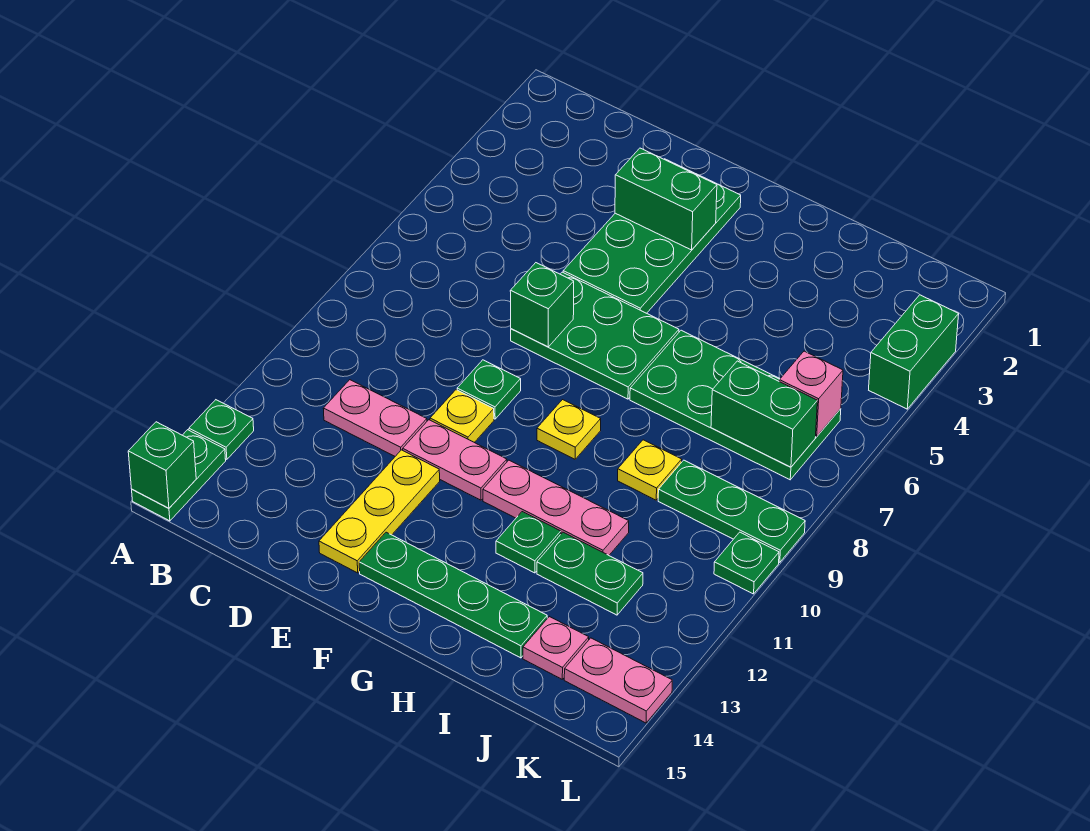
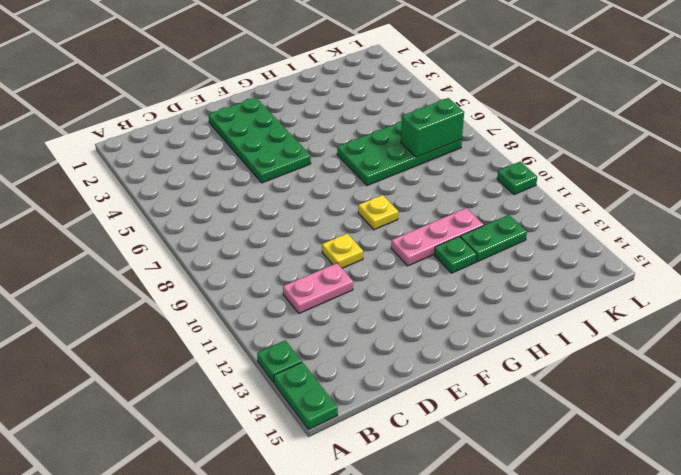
none -> green plate E6:G7 level 1
none -> green plate E9 level 1
none -> pink plate E11:F11 level 1

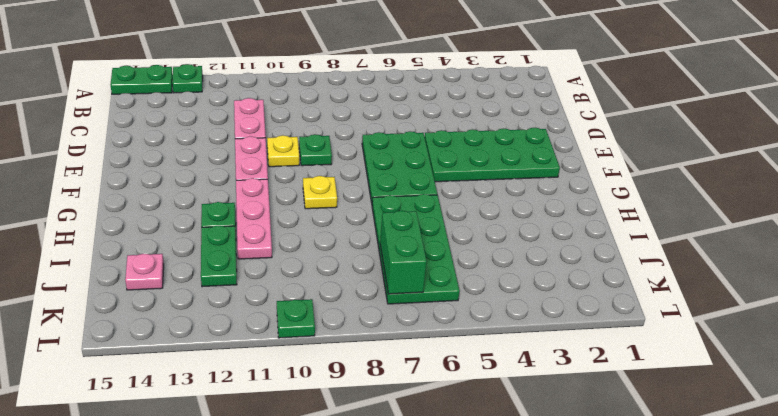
none -> yellow plate E12:E14 level 1
none -> green plate F14:I14 level 1
none -> yellow plate I9 level 1

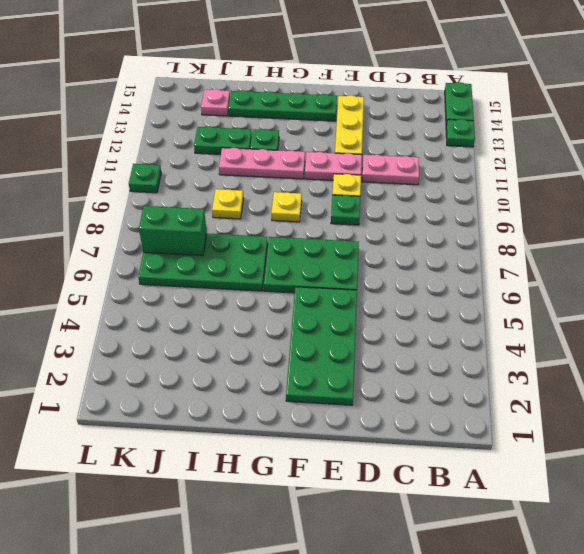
none -> green plate J9:L9 level 1
none -> pink plate K14:L14 level 1
none -> green brick L3:L4 level 1

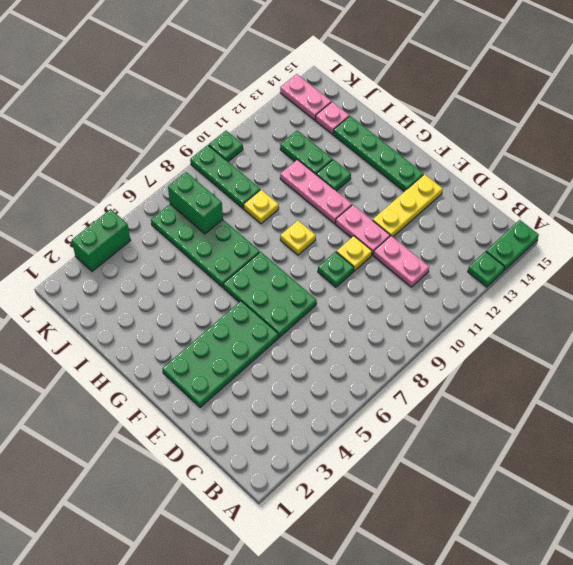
none -> green brick A15 level 2
none -> green brick E3:F3 level 2
none -> green brick E7 level 2

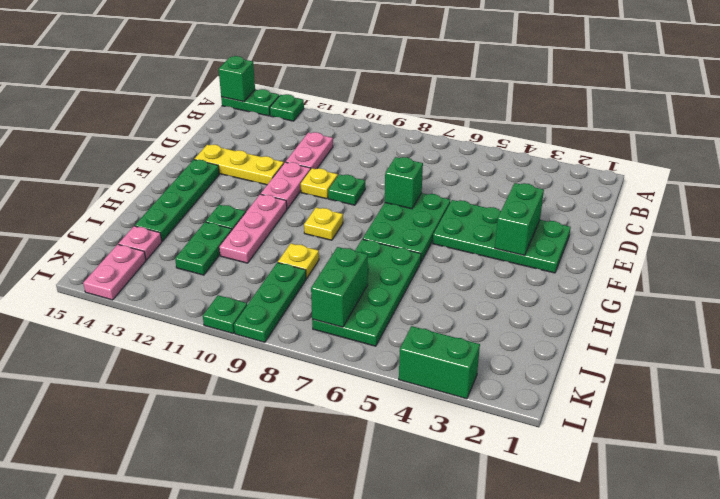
none -> pink brick K6 level 2

